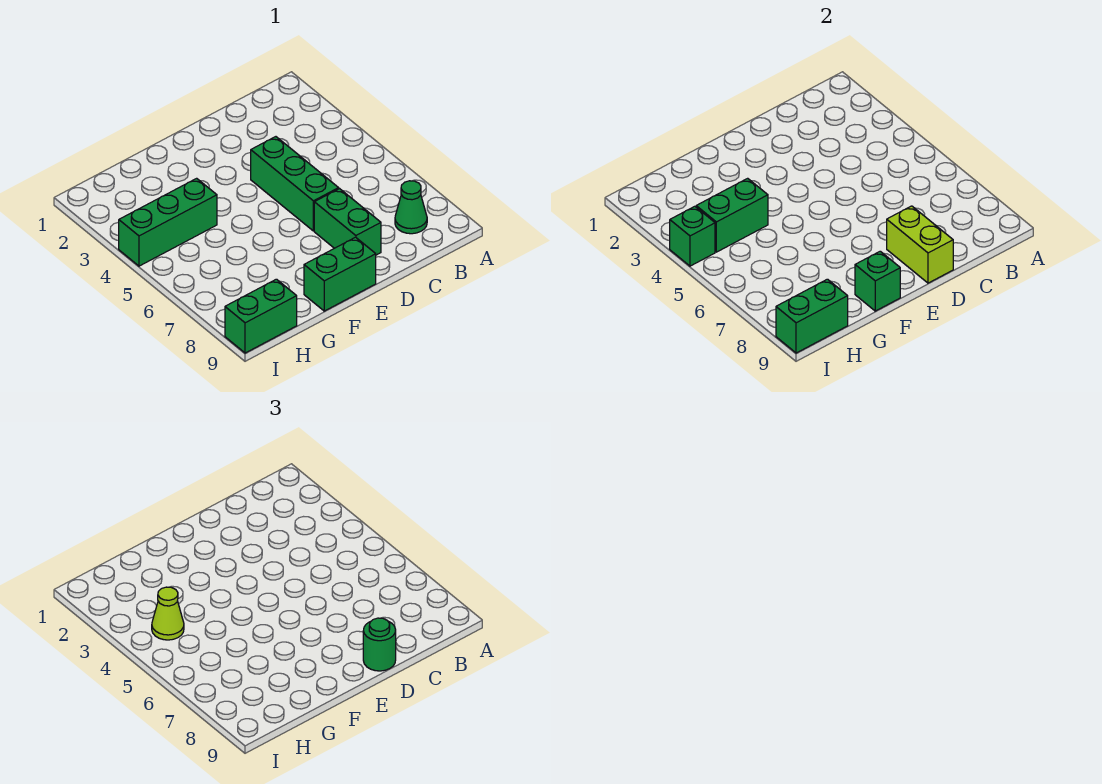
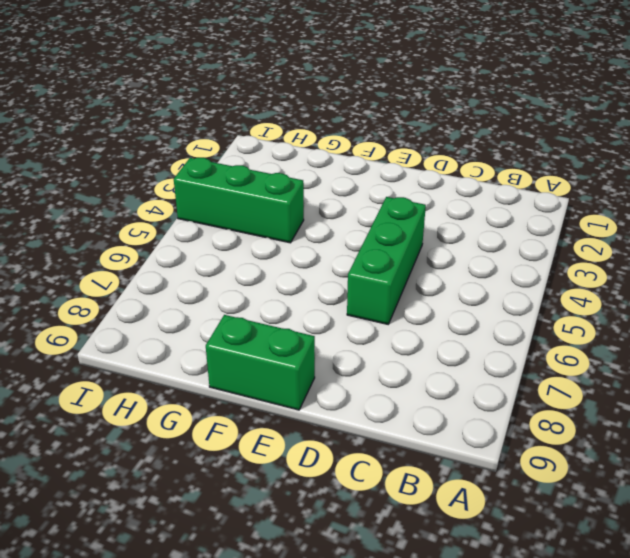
none -> green cone B8 level 1
none -> green brick D7:D8 level 1
none -> green brick H9:I9 level 1

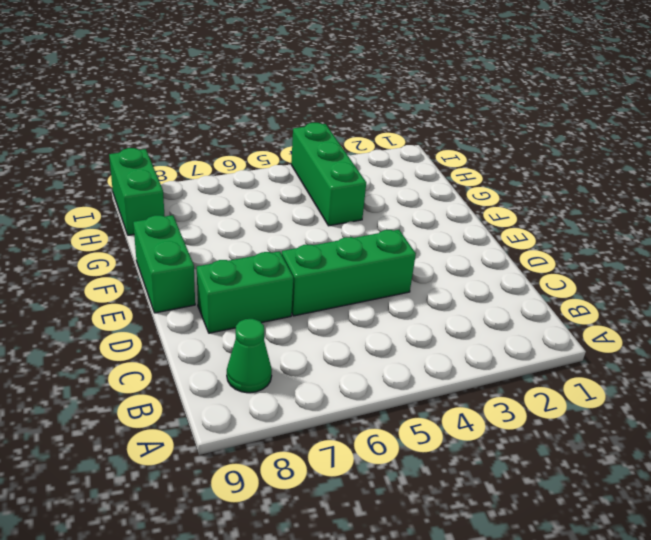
none -> lime brick D8:D9 level 2
none -> green brick F9 level 2
none -> green brick G4:H4 level 2

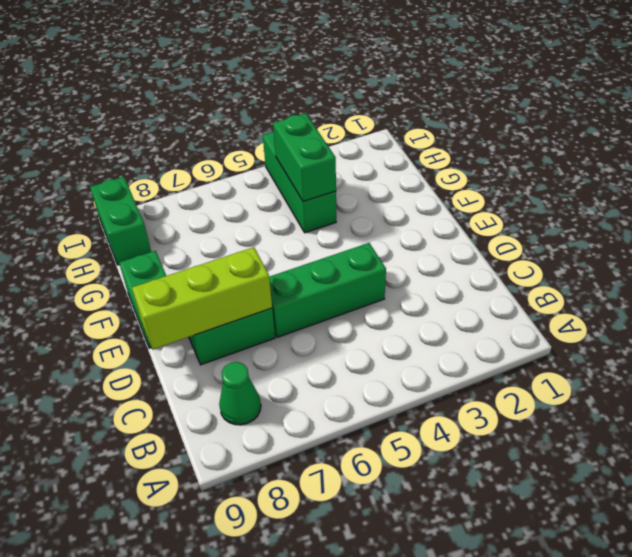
lime brick D7:D9 level 2 -> lime brick D8:D9 level 2
none -> green brick F9 level 2
none -> green brick H9:I9 level 2
none -> green brick I4 level 2

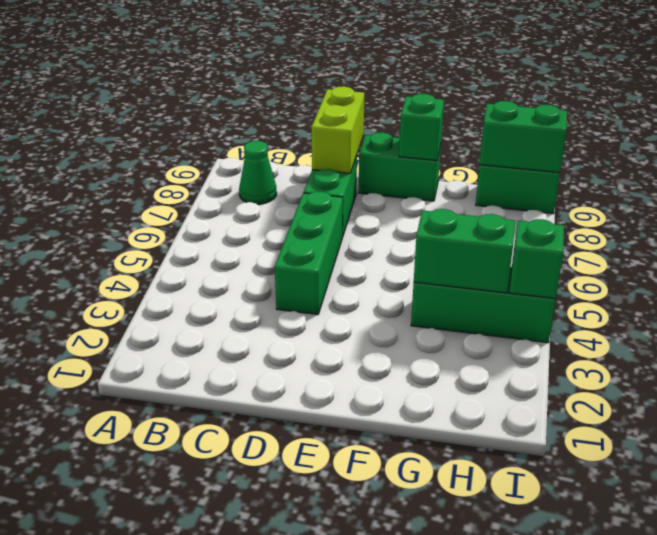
none -> green round brick D9 level 3
none -> lime cone H4 level 3

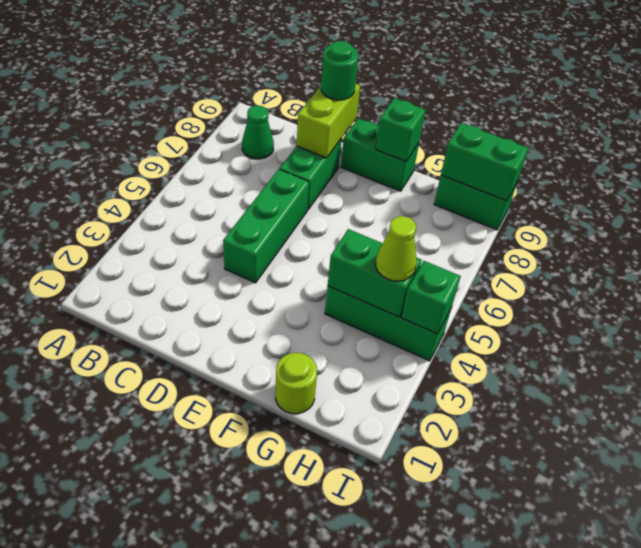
lime round brick G1 level 1 -> none

